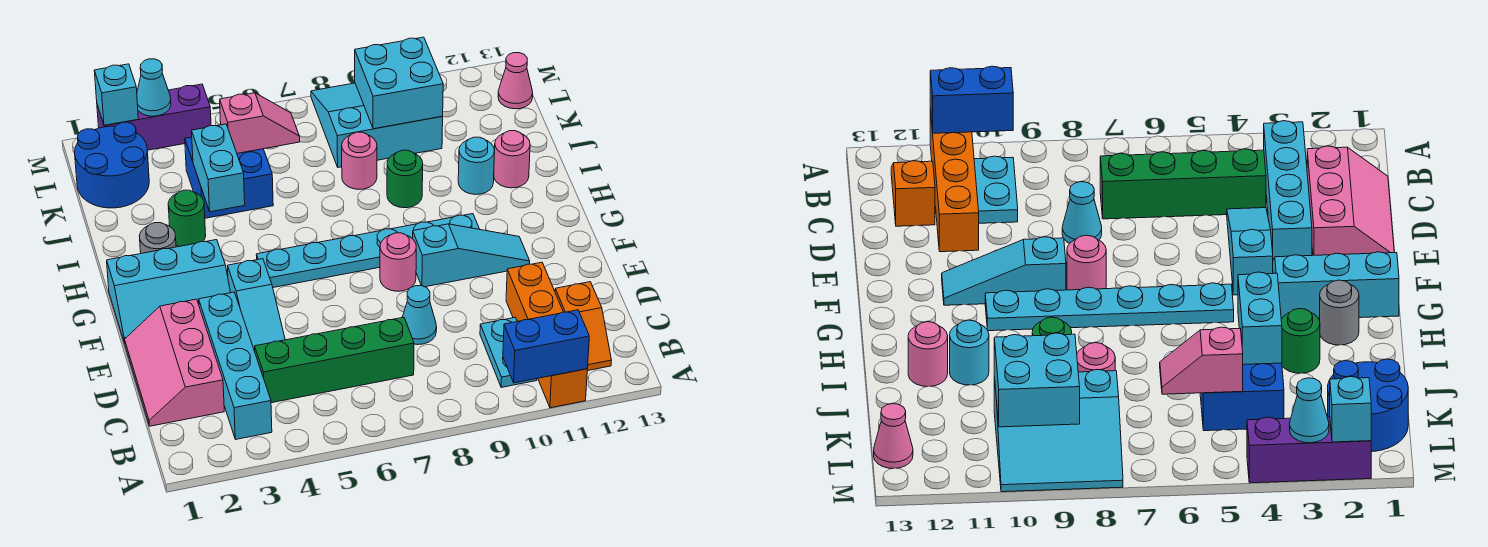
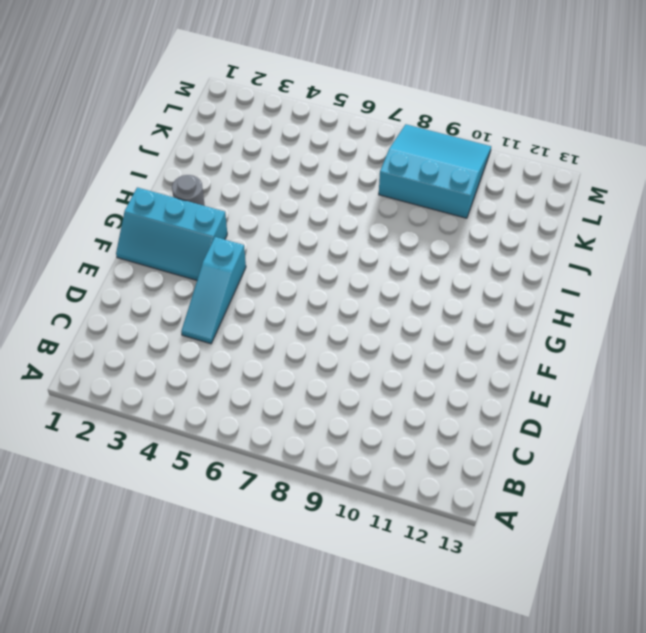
none -> orange brick A11:D11 level 1
none -> cyan brick B3:E3 level 1
none -> cyan plate B10:C10 level 1

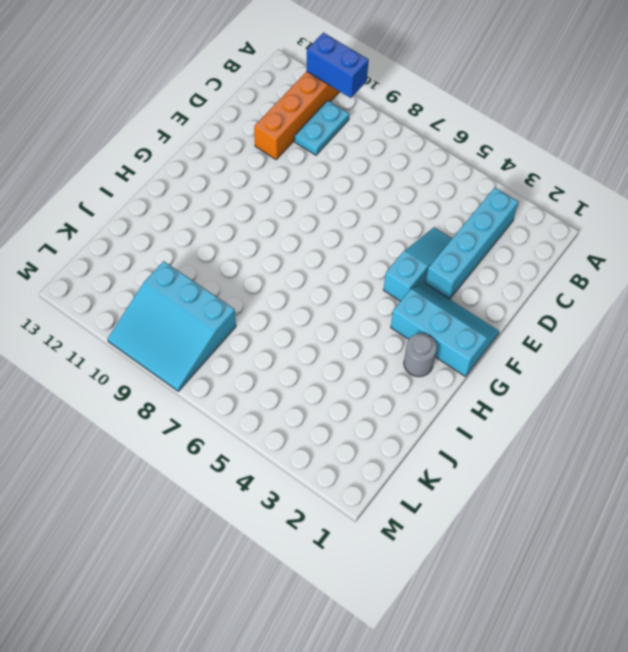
none -> orange slope B12:C12 level 1 top C
none -> pink slope C1:E2 level 1 top 2
none -> green brick C4:C7 level 1

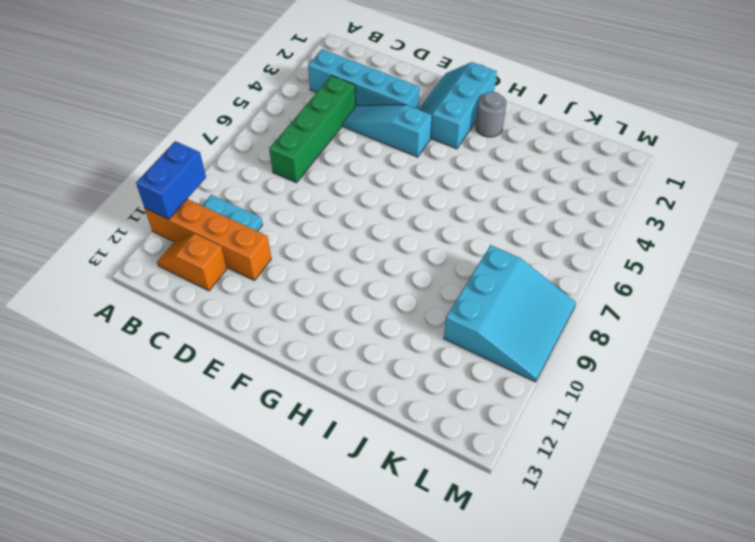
none -> pink slope C1:E2 level 1 top 2
none -> cyan cone D8 level 1
none -> pink round brick F8 level 1

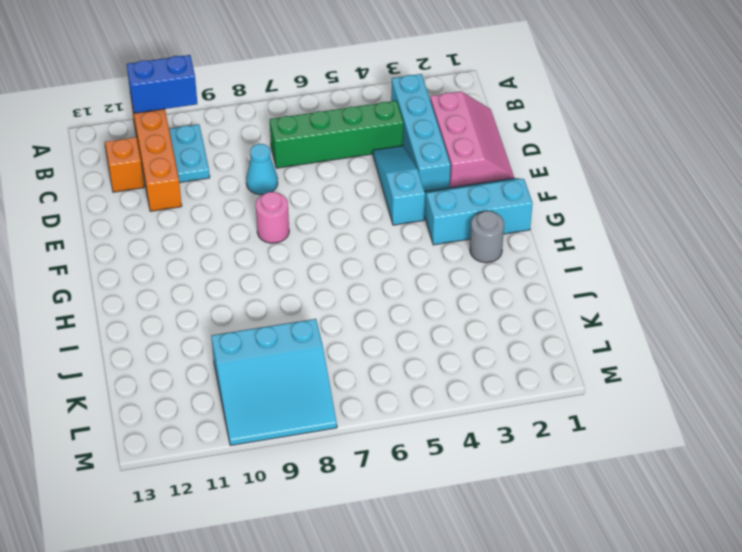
none -> cyan slope F9:F11 level 1 top 9
none -> cyan plate G5:G10 level 1
none -> green round brick I3 level 1

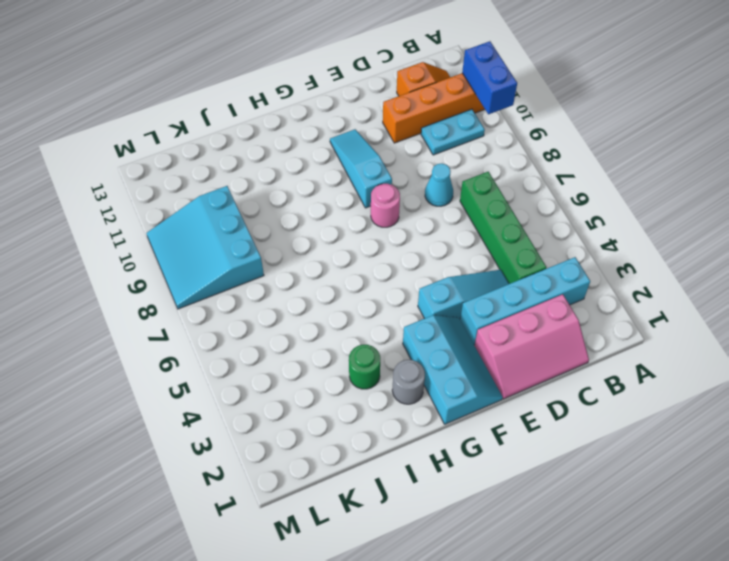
none -> cyan plate G5:G10 level 1
none -> green round brick I9 level 1
none -> cyan round brick I11 level 1

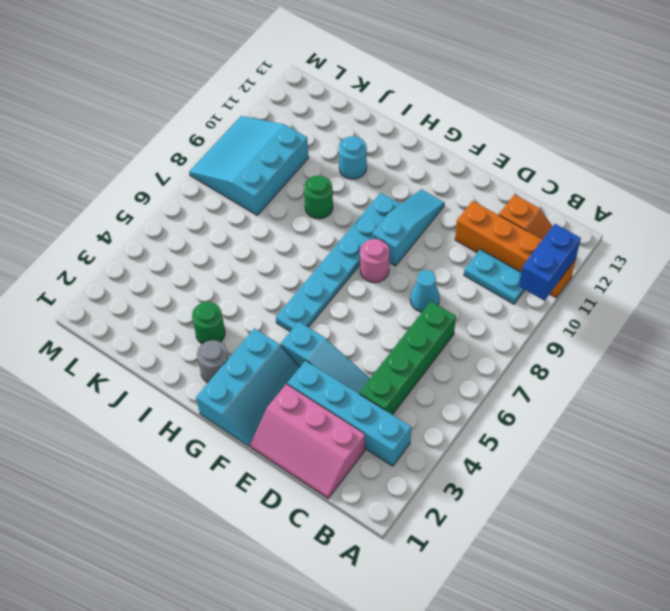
none -> pink round brick I12 level 1
none -> blue brick J4:K5 level 1
none -> pink round brick J8 level 1

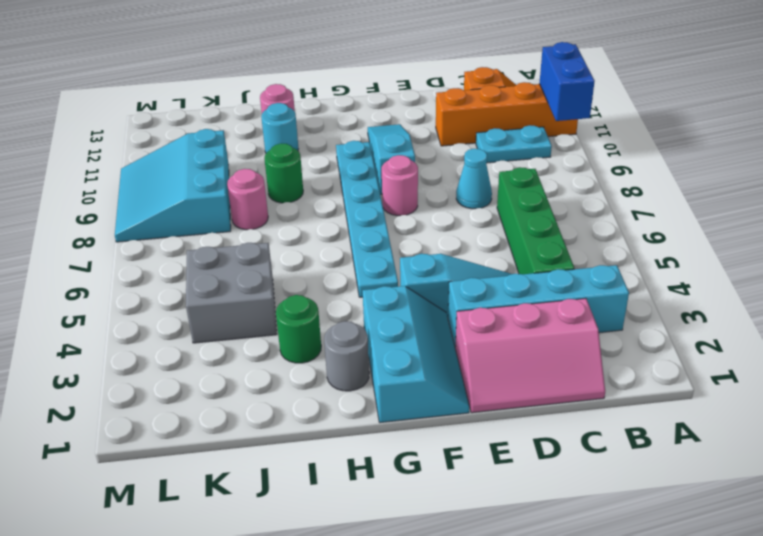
grey brick J4:K5 level 1 -> blue brick J4:K5 level 1
none -> blue round brick K1:L2 level 1
none -> pink cone L13 level 1
none -> purple brick M2:M4 level 1

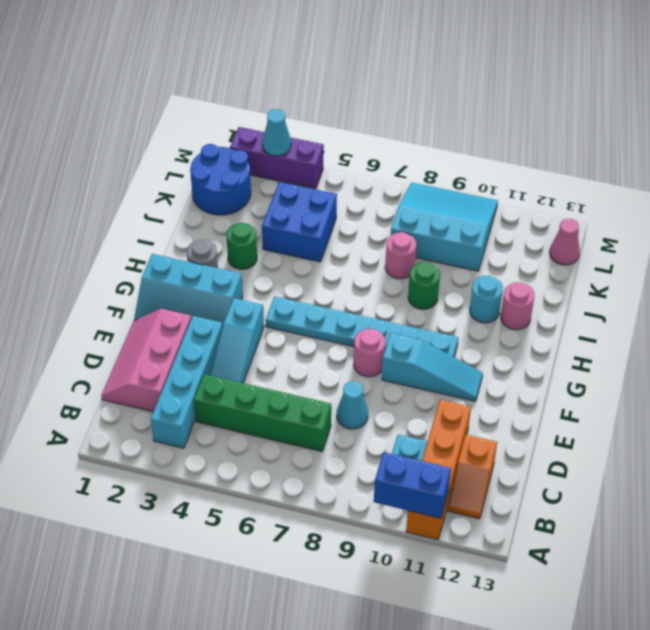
none -> cyan brick I4:J4 level 2
none -> pink slope K5:K6 level 2 top 5
none -> cyan brick K9:L10 level 2

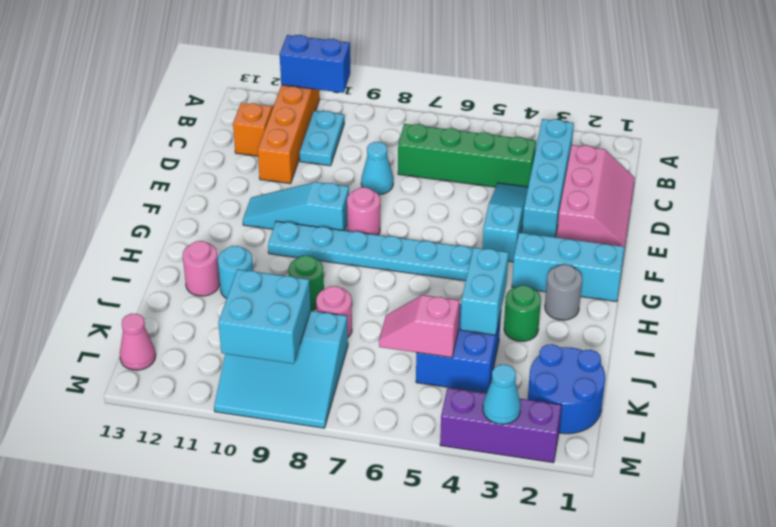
none -> cyan brick M2 level 2

